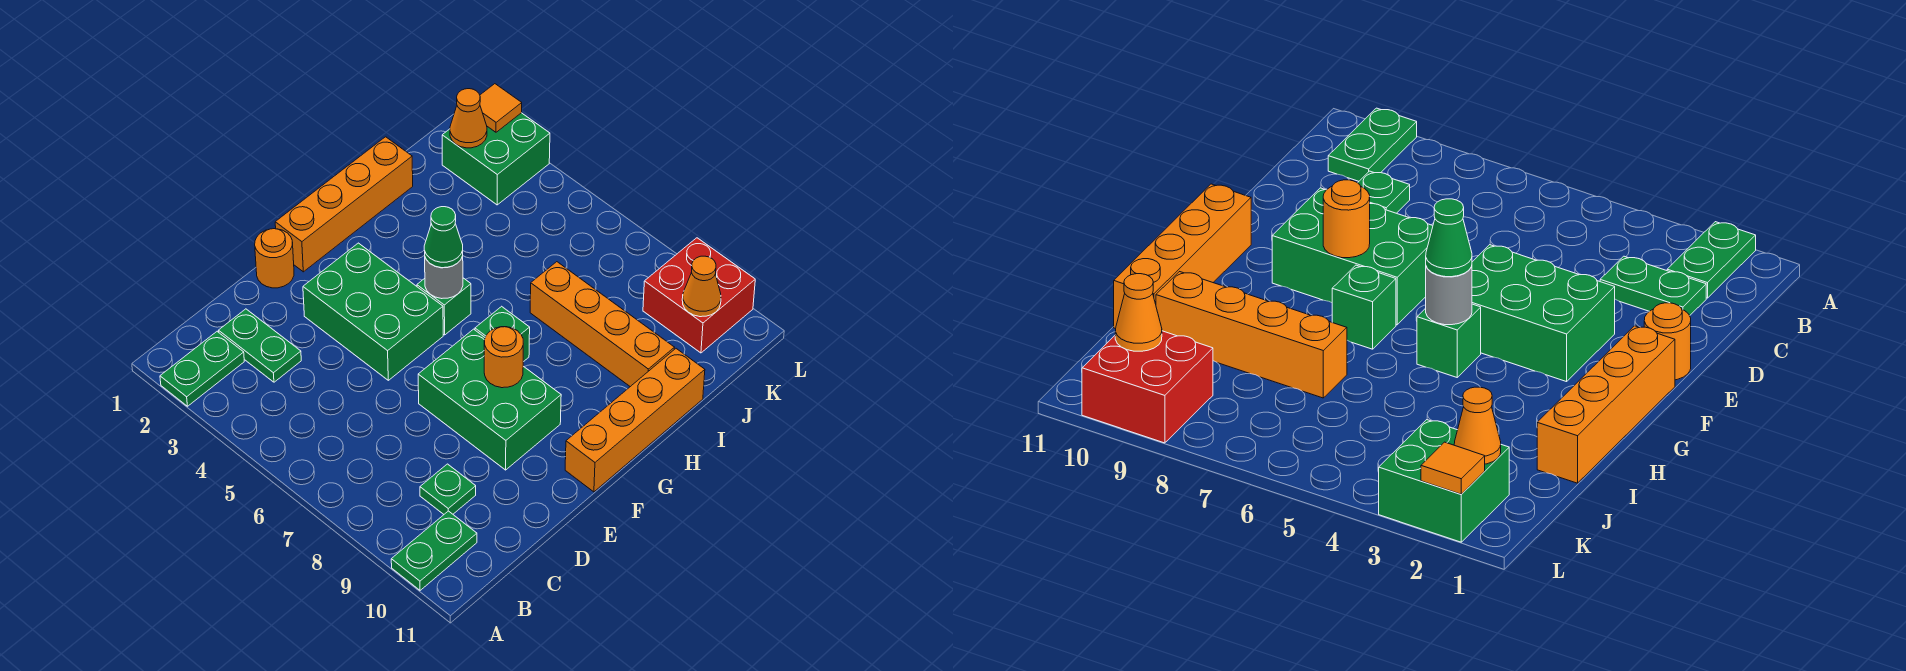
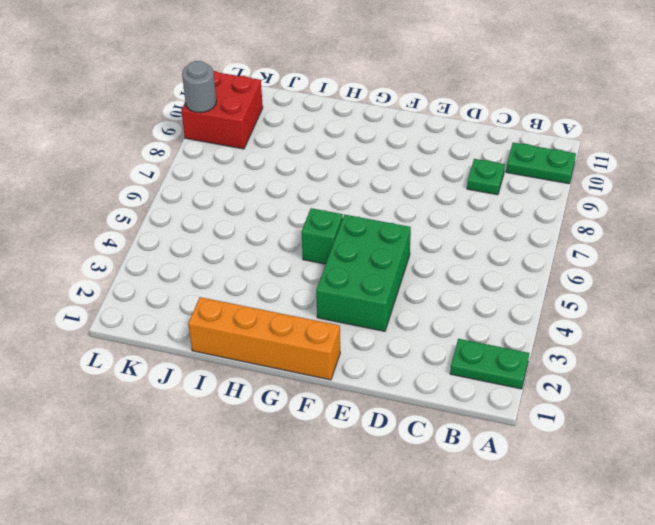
grey round brick L9 level 2 -> grey round brick G5 level 2
none -> green plate C2:C3 level 1
none -> orange round brick E1 level 1
none -> green brick E7:F9 level 1

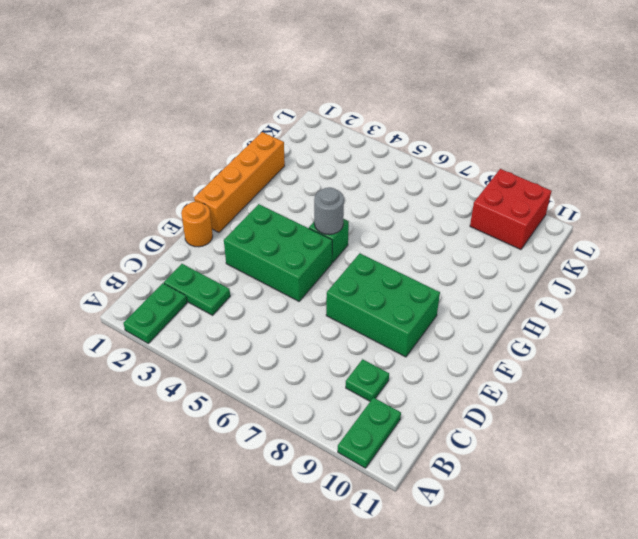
none -> orange brick F11:I11 level 1
none -> green brick G7 level 1
none -> orange brick I7:I10 level 1

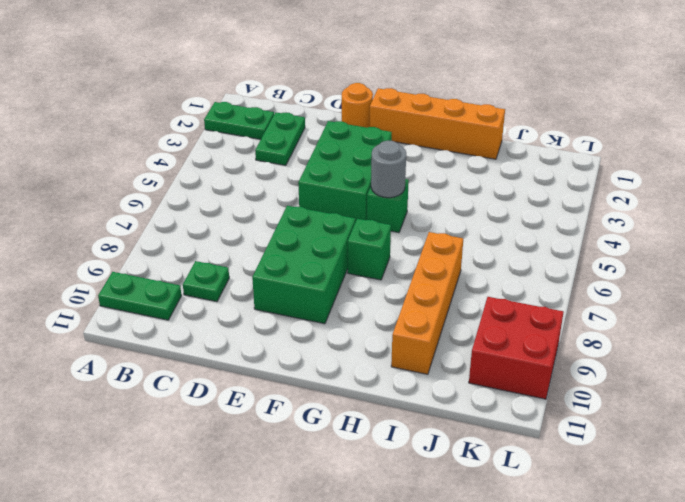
none -> orange brick F11:I11 level 1
none -> green brick K2:L3 level 1
none -> orange round brick F8 level 2

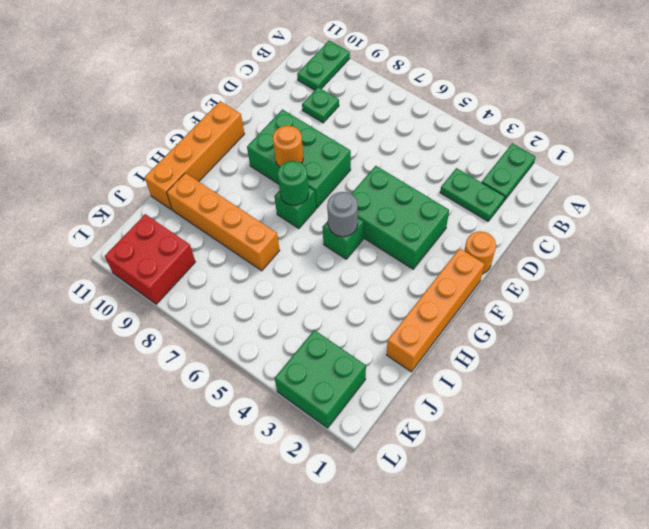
green round brick G7 level 2 -> none
none -> orange cone K2 level 2
none -> orange cone K10 level 2
none -> orange tile L2 level 2

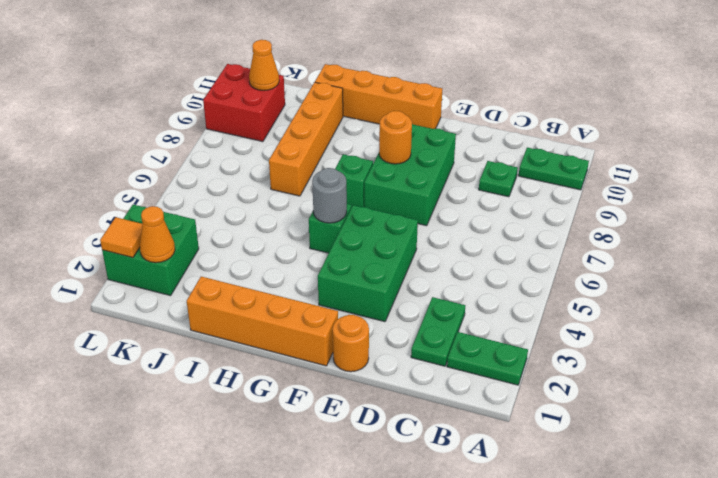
none -> green cone G5 level 3

